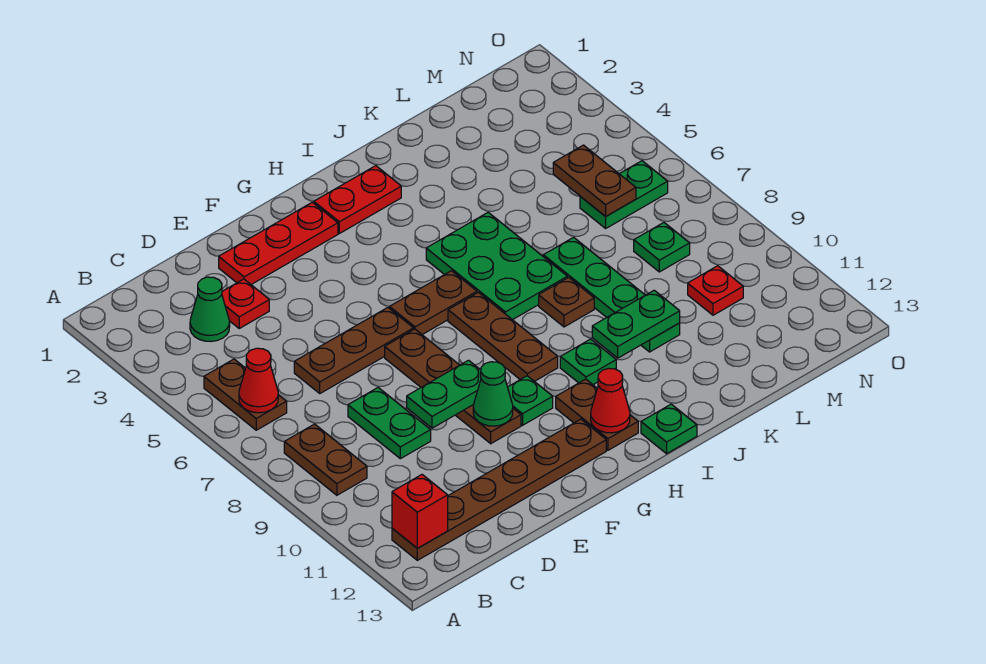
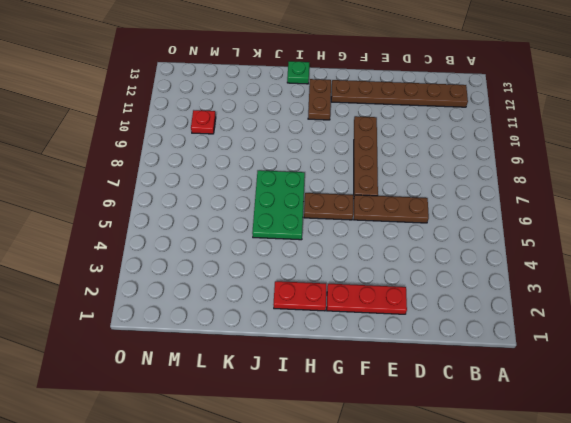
none -> brown plate B5:B6 level 1
none -> brown plate B8:B9 level 1
none -> green cone C3 level 1

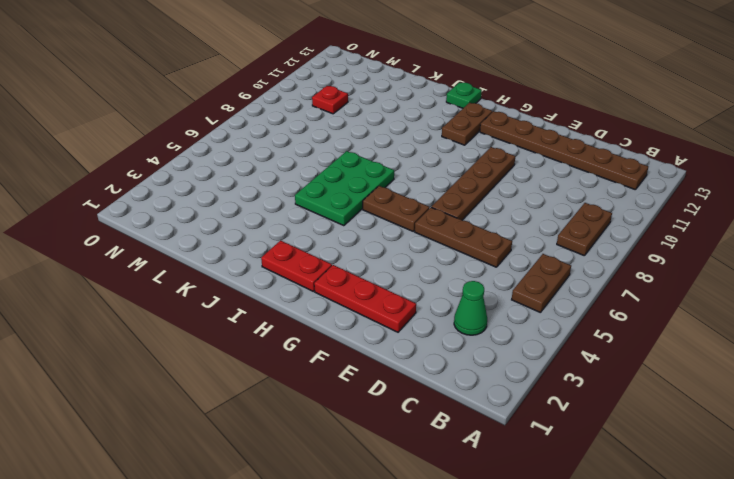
none -> red plate D3 level 1
none -> green plate D8:D9 level 1
none -> green plate G10 level 1

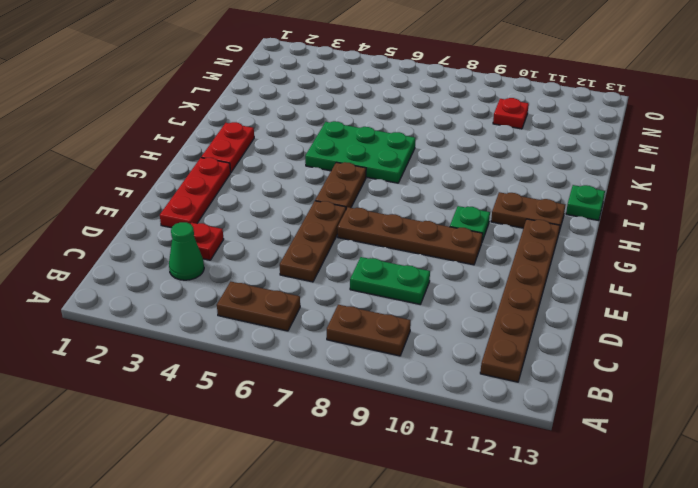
none -> brown plate H7:H9 level 1
none -> green plate I10 level 1
none -> brown plate J8 level 1

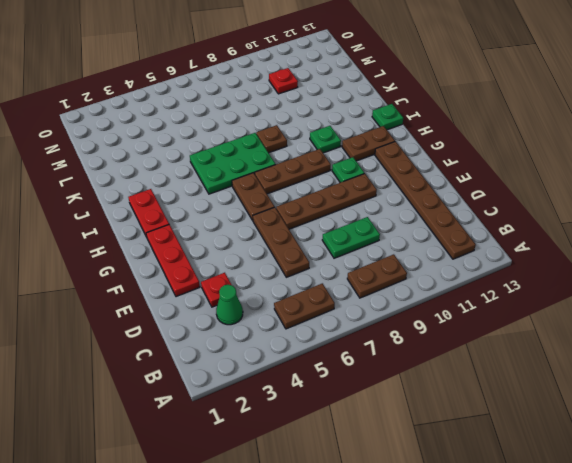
none -> green plate K7:K10 level 1
none -> green plate M6:N6 level 1
none -> green plate M8 level 1

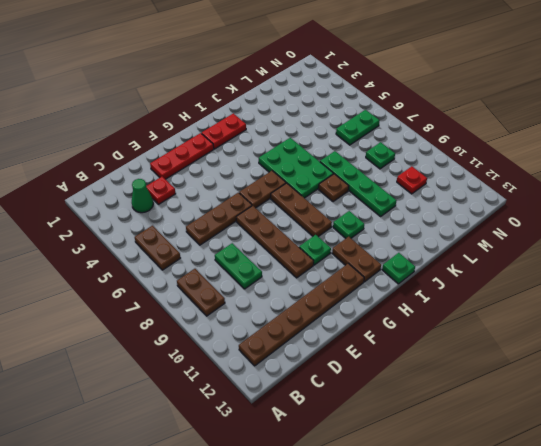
none -> red cone B6 level 2
none -> red brick B12 level 2
none -> green plate E9:F9 level 2

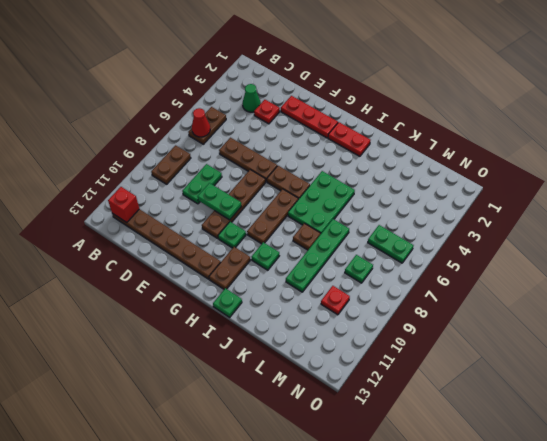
none -> green cone F10 level 2
none -> red cone H12 level 2
none -> green plate J10:K10 level 2

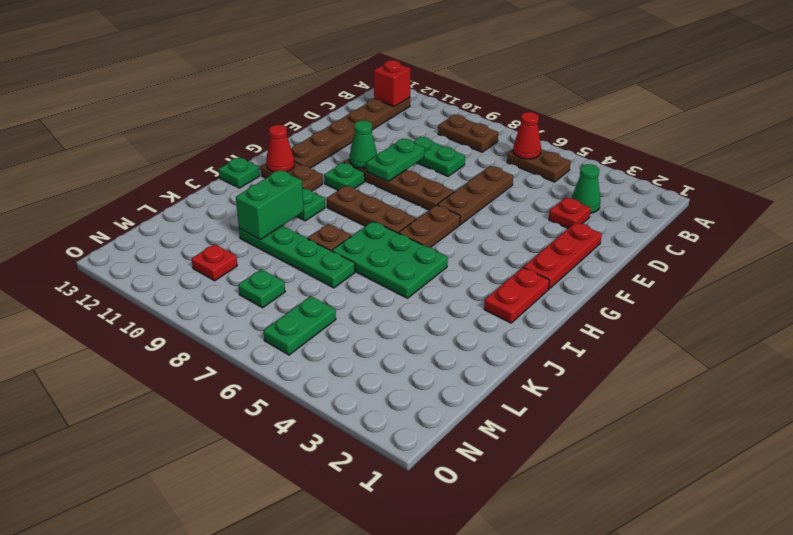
green brick J10:K10 level 2 -> green plate J10:K10 level 2
none -> brown plate M5:M6 level 2

